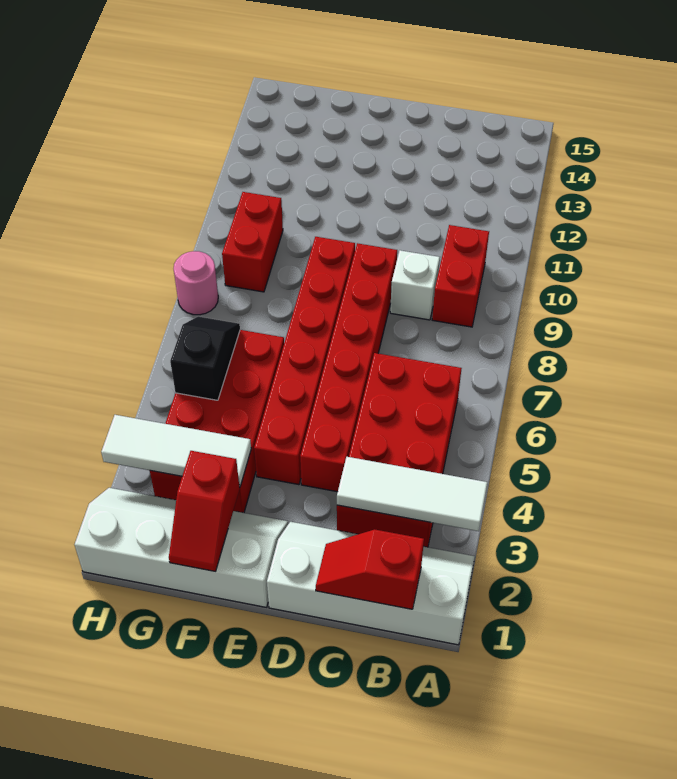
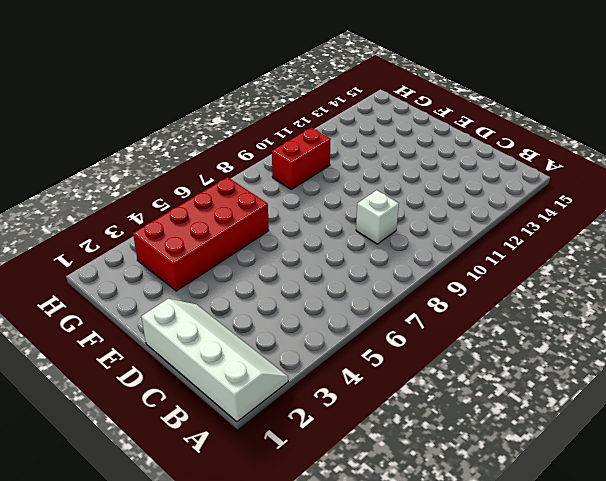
none -> red brick B3:C6 level 1
none -> red brick B9:B10 level 1
none -> red brick D4:D9 level 1

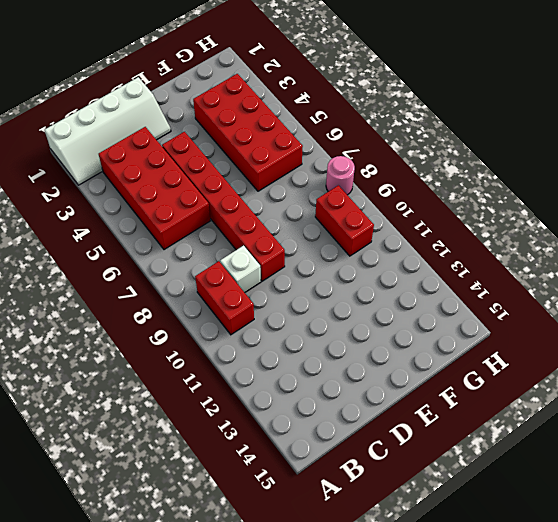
none -> white slope E1:H2 level 1 top 1
none -> red brick E4:E9 level 1
none -> white tile A3:C3 level 2

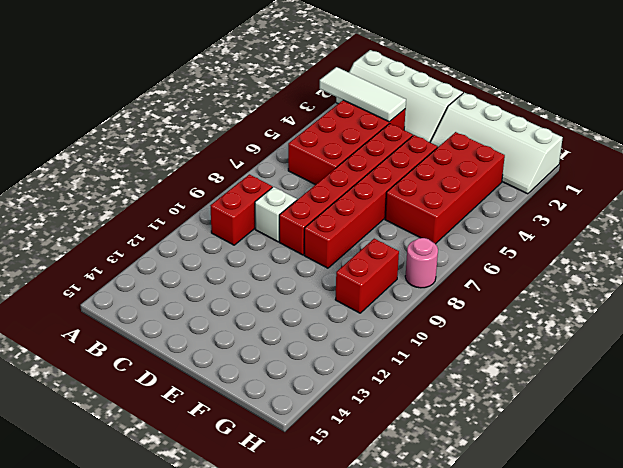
none -> red slope B1:C1 level 2 top B
none -> red slope F1:F2 level 2 top 2
none -> white tile F3:H3 level 2

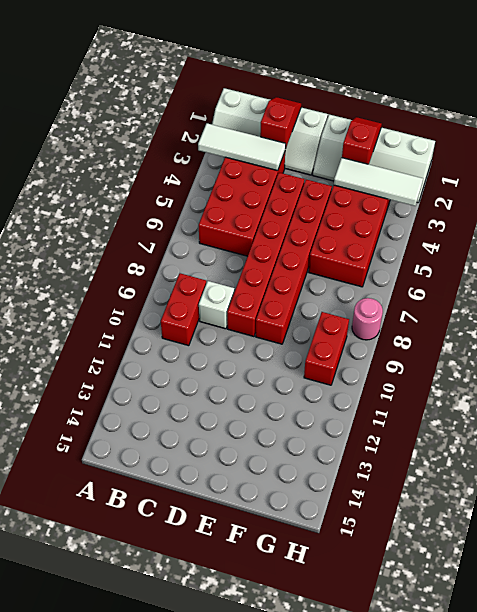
red slope C1:C2 level 2 top 2 -> red slope B1:C1 level 2 top B
none -> black slope G5:G6 level 2 top 5

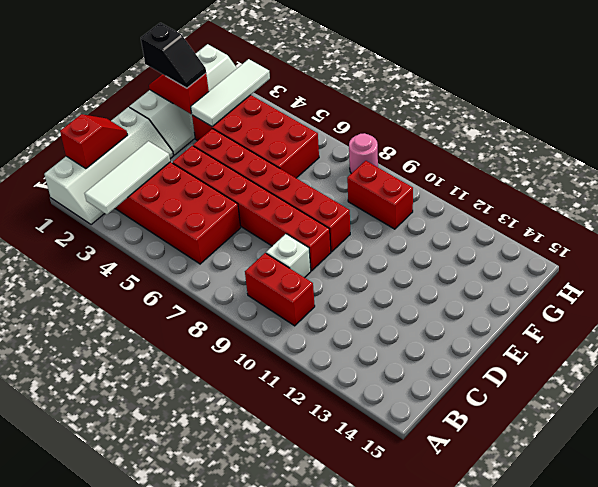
black slope F1:F2 level 3 top 1 -> black slope G5:G6 level 2 top 5

